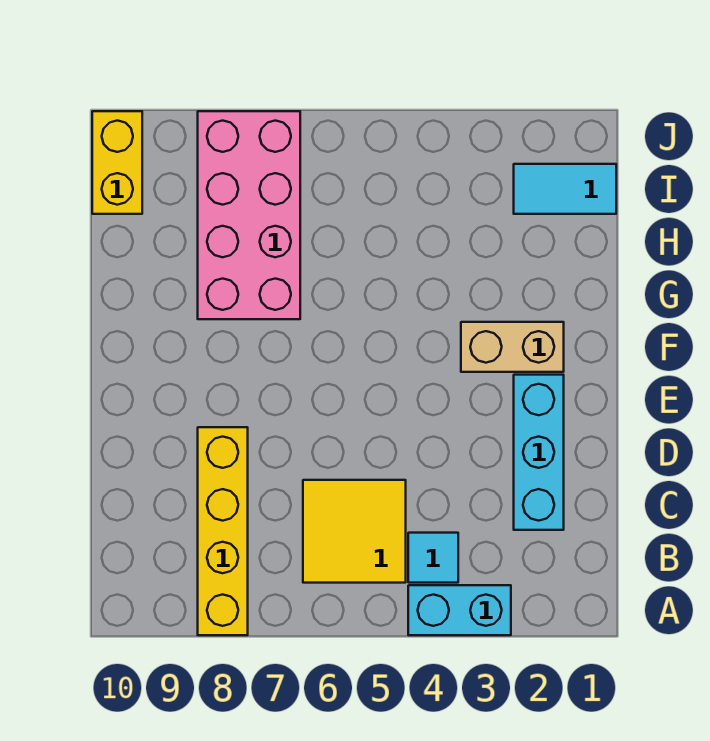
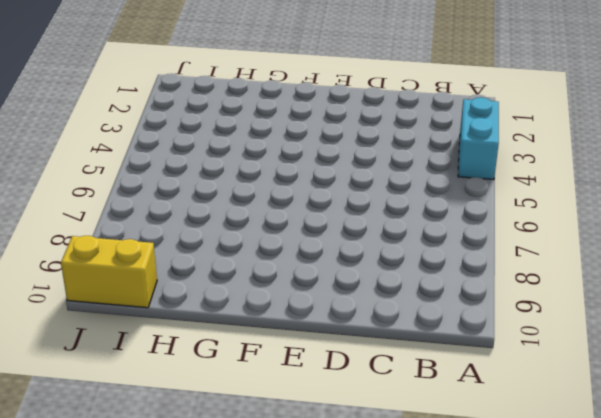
none -> yellow brick A8:D8 level 1
none -> cyan tile B4 level 1

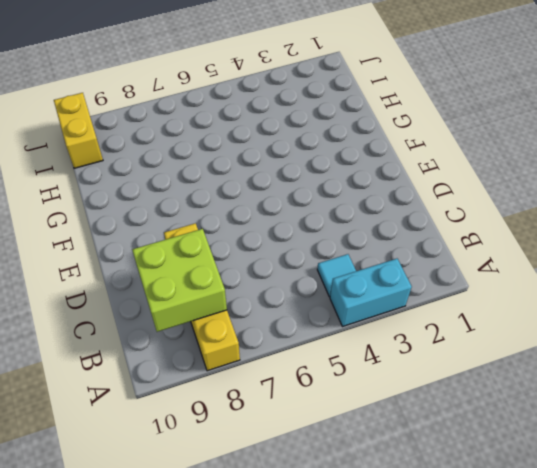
lime brick B8:C9 level 2 -> none
none -> yellow tile B5:C6 level 1
none -> cyan brick C2:E2 level 1

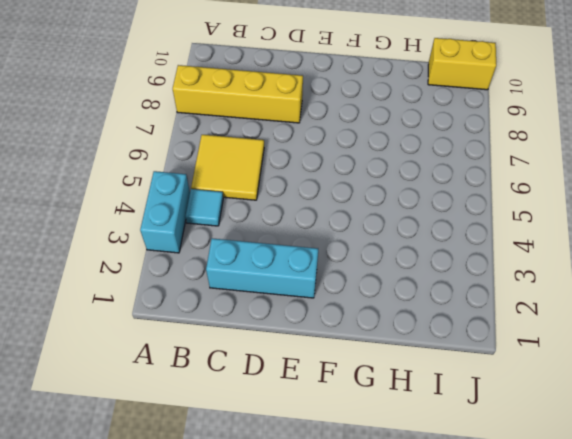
none -> tan brick F2:F3 level 1
none -> pink brick G7:J8 level 1

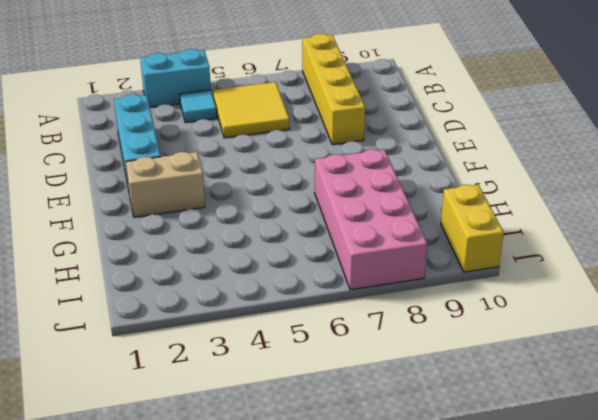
none -> cyan tile I1:I2 level 1

